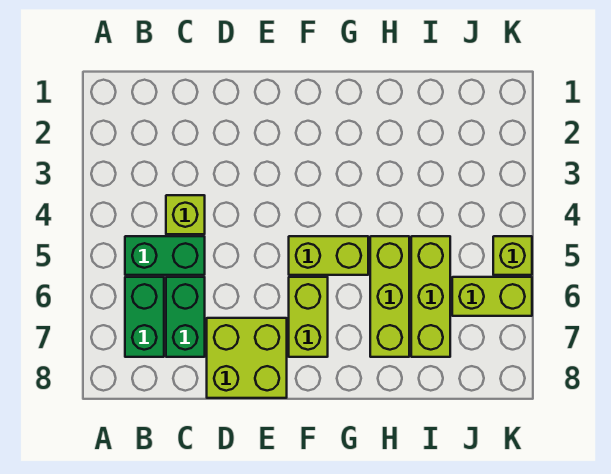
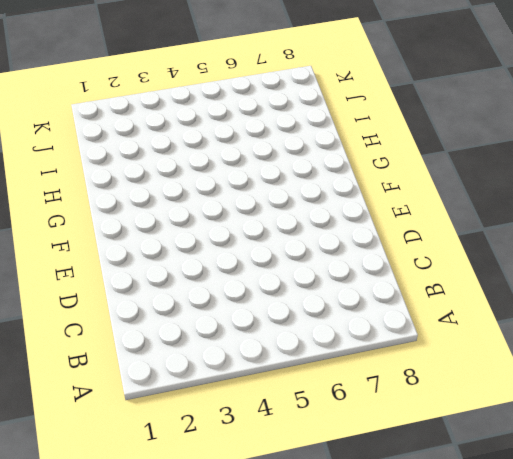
none -> green brick B5:C5 level 1
none -> green brick B6:B7 level 1

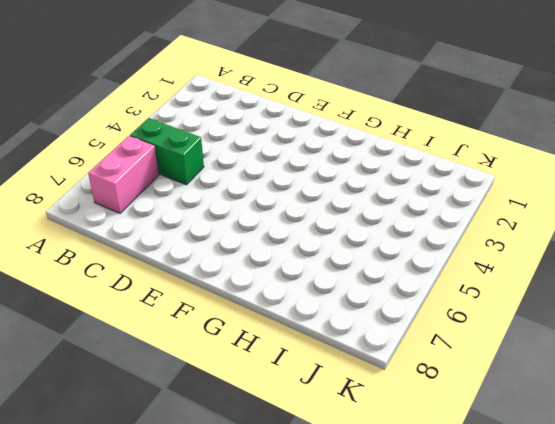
pink brick B6:B7 level 1 -> green brick B6:B7 level 1
none -> lime brick C4 level 1
none -> green brick C6:C7 level 1

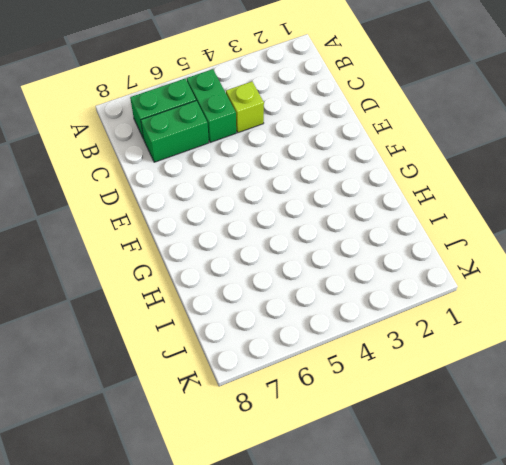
none -> lime brick D7:E8 level 1
none -> lime brick F5:G5 level 1

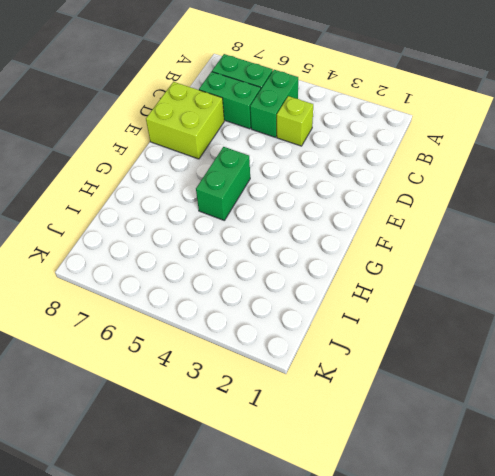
green brick F5:G5 level 1 -> lime brick F5:G5 level 1
none -> lime brick F6:F7 level 1
none -> lime brick H5:H7 level 1

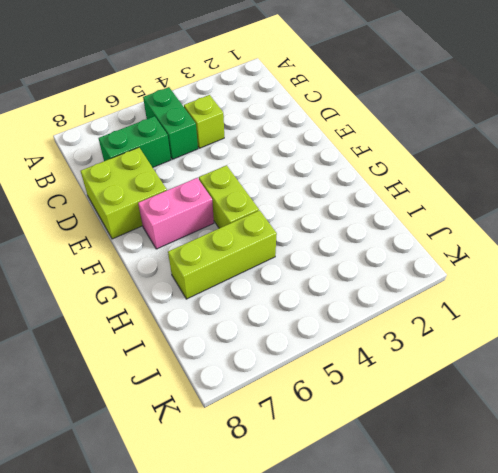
pink brick F6:F7 level 1 -> lime brick F6:F7 level 1
none -> green brick B6:B7 level 1
none -> lime brick I5:I7 level 1

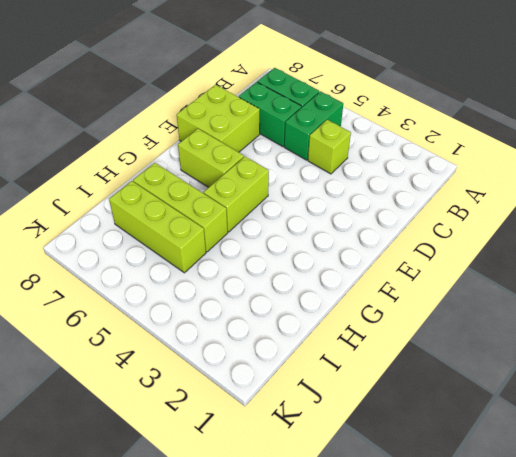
none -> lime brick J6:K6 level 1
none -> lime brick K5 level 1

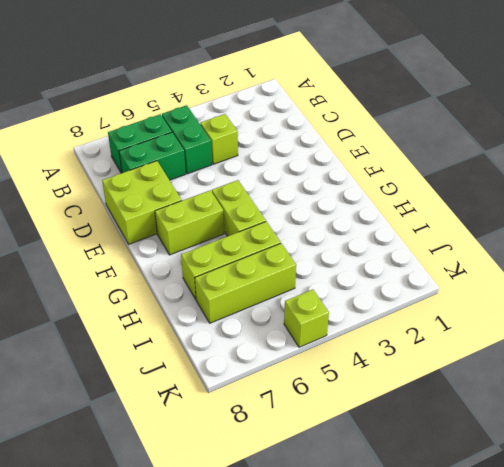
none -> lime brick J6:K6 level 1

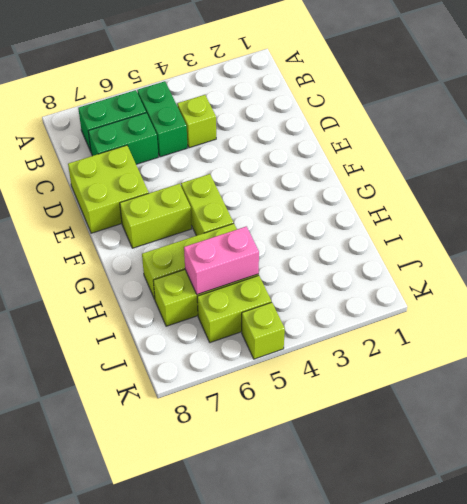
pink brick I5:I6 level 2 -> none
lime brick J5:J6 level 1 -> lime brick J6:K6 level 1

